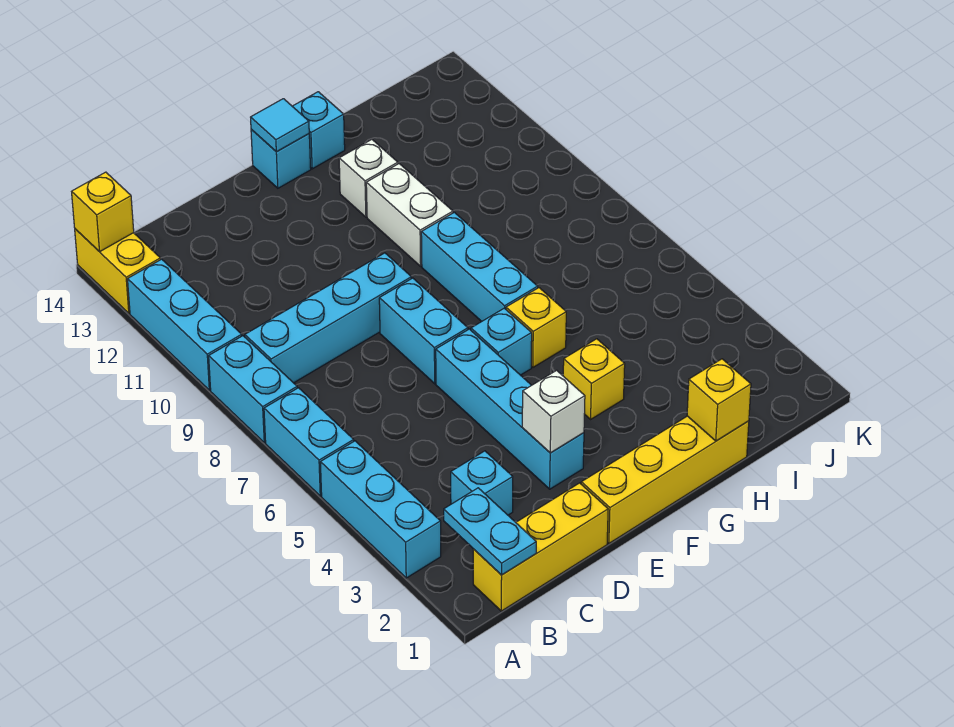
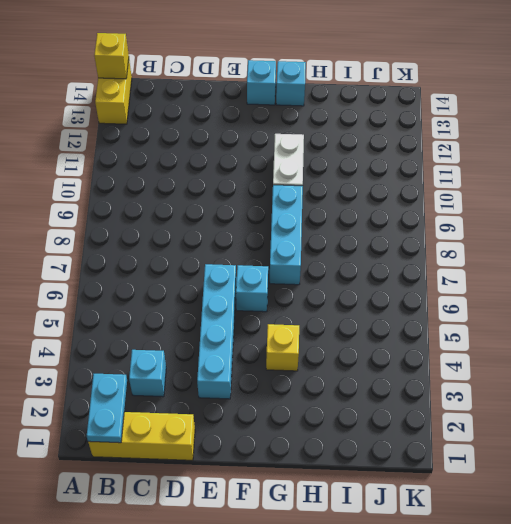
none -> cyan brick A3:A5 level 1
none -> cyan brick A6:A7 level 1
none -> cyan brick A8:A9 level 1

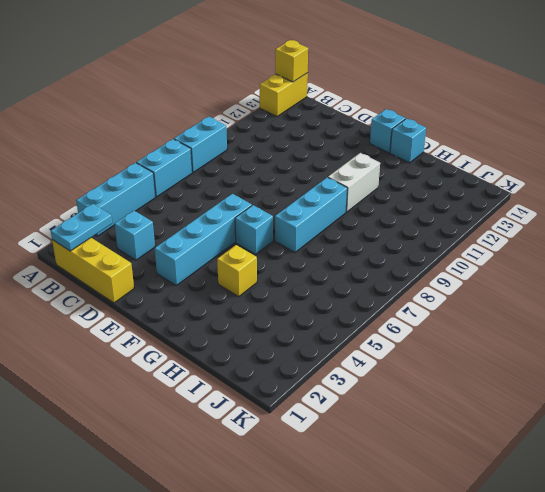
none -> cyan brick A10:A12 level 1
none -> cyan brick B9:E9 level 1
none -> yellow brick E1:H1 level 1

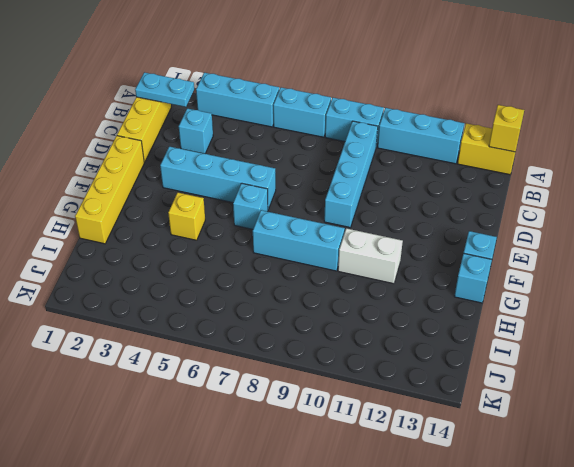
none -> cyan brick E7:E8 level 1
none -> yellow brick G6 level 1
none -> white brick G12 level 1

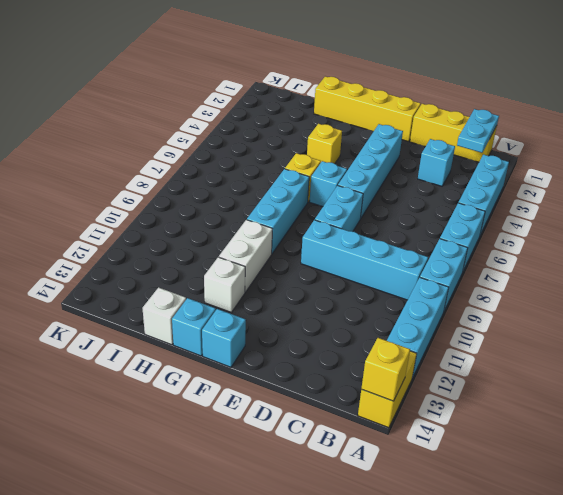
white brick H14 level 1 -> white brick E3 level 2
none -> cyan tile F14 level 2
none -> yellow brick H1 level 2

